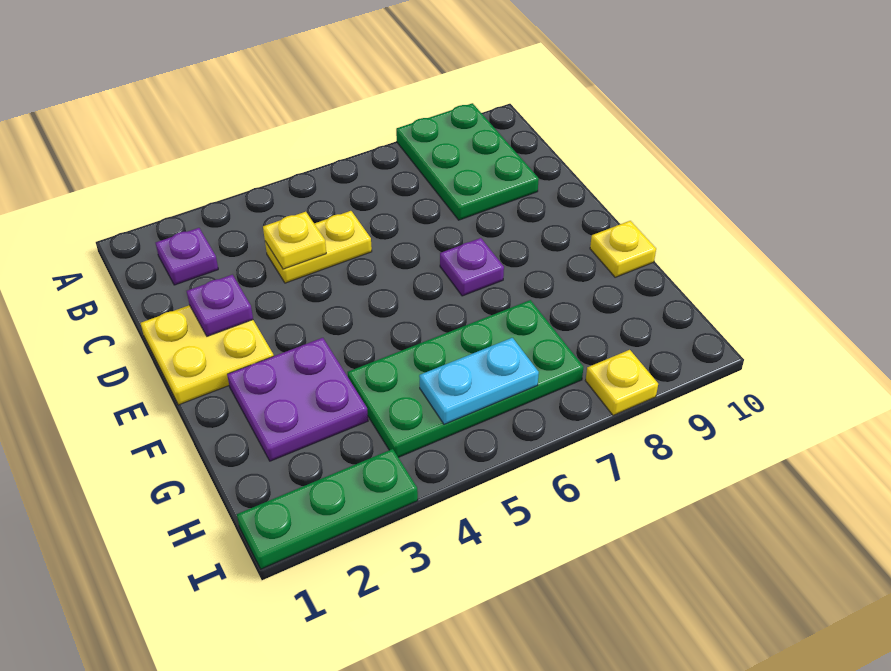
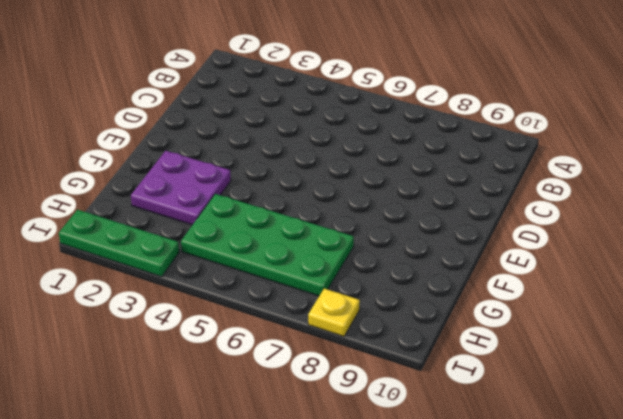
none -> green plate A8:C9 level 1
none -> purple plate B2 level 1
none -> yellow plate C4:C5 level 1

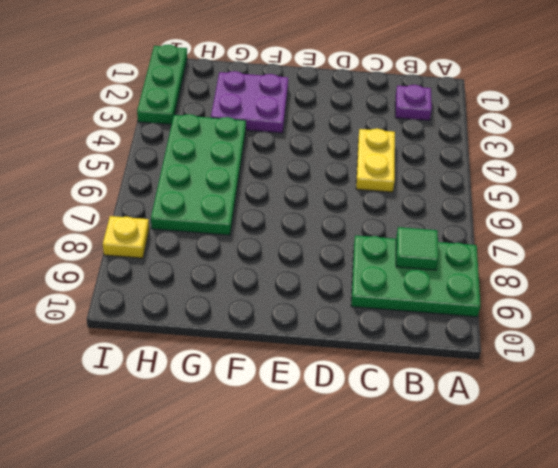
green tile B8 level 2 -> none
none -> yellow plate D1:E2 level 1
none -> purple plate E7 level 1
none -> yellow plate F10 level 1

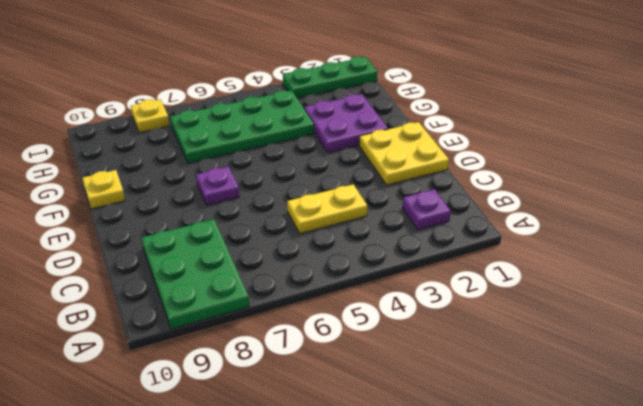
none -> yellow plate C4 level 2
none -> purple plate D2 level 2
none -> cyan plate H5:H6 level 2

